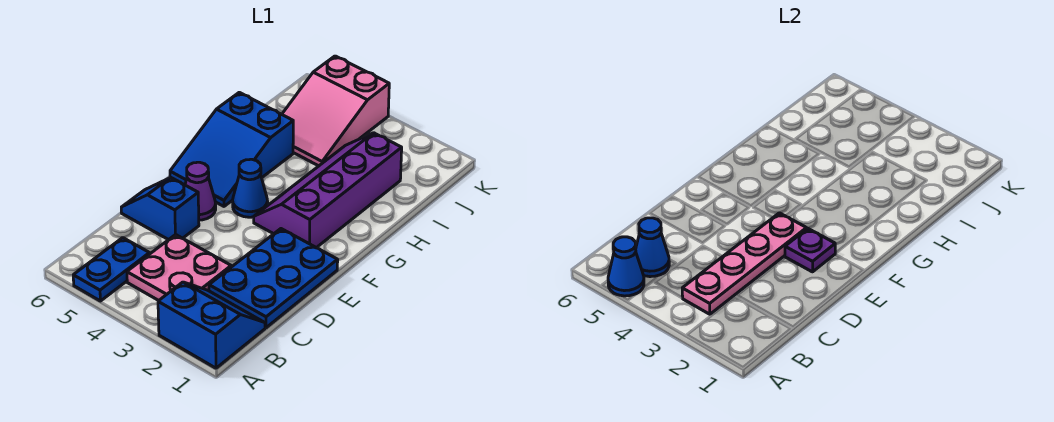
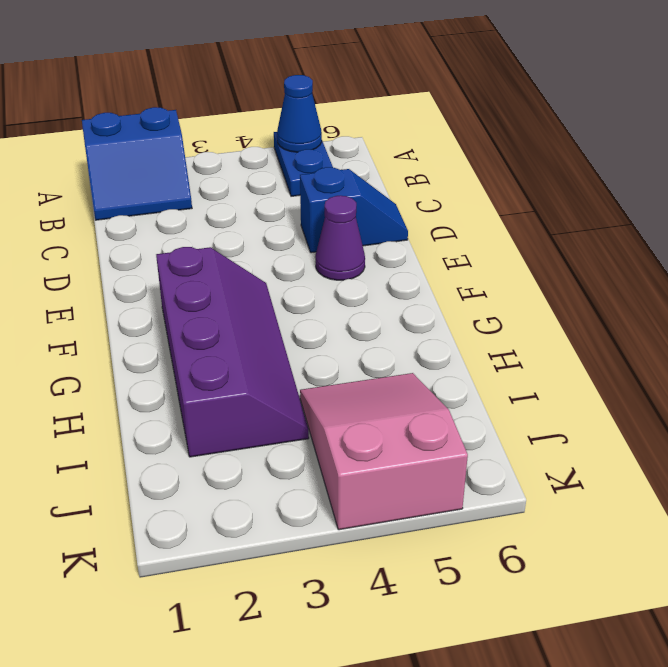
none -> pink plate B3:C4 level 1
none -> blue plate C1:E2 level 1
none -> blue cone F4 level 1

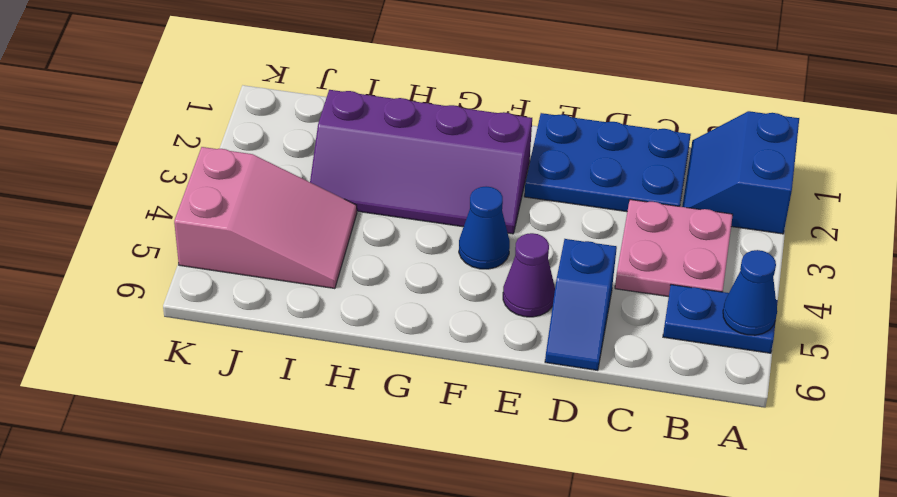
none -> blue slope F5:H6 level 1 top H
none -> pink plate B3:E3 level 2
none -> blue cone B5 level 2

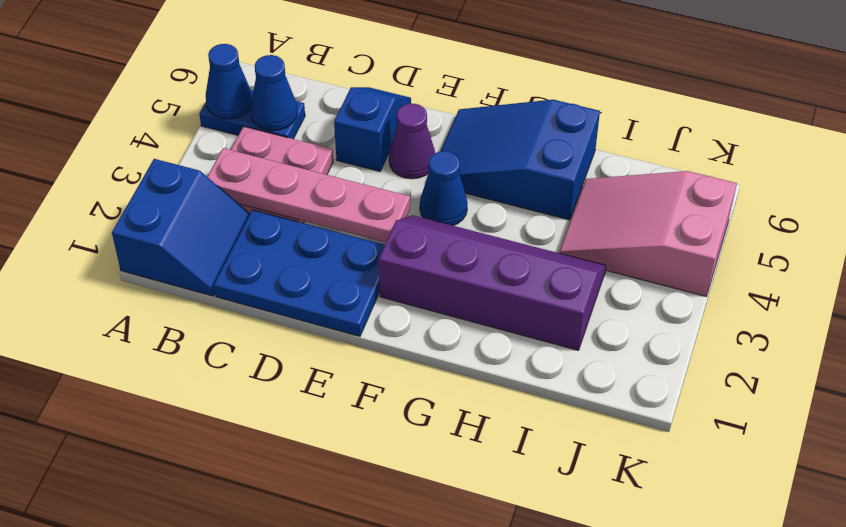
none -> purple plate E2 level 2

